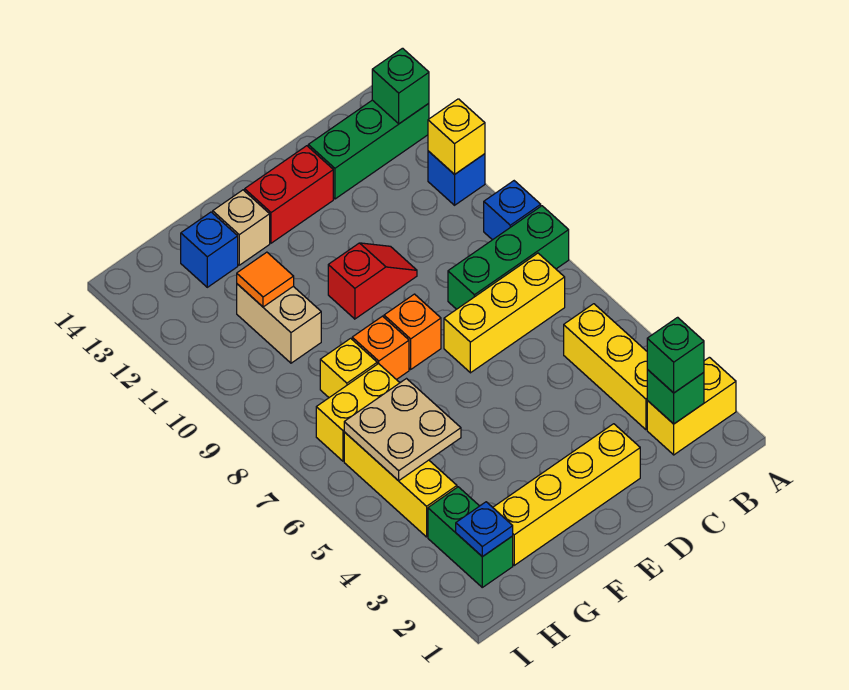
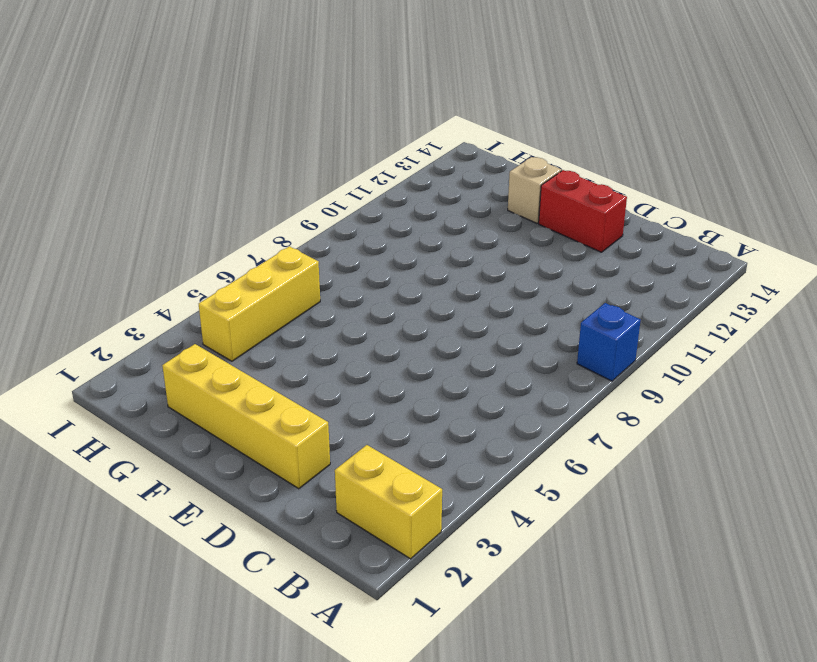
none -> green brick A8:C8 level 1
none -> blue brick A11 level 1
none -> green brick A13:C13 level 1

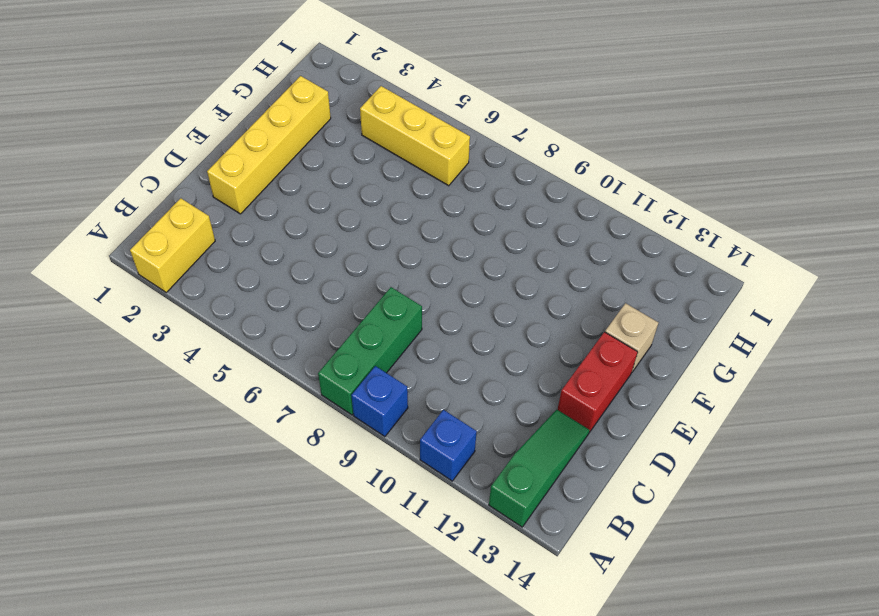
green slope A13:C13 level 1 top A -> green brick A13:C13 level 1
none -> yellow brick B3:B5 level 1
none -> yellow brick B7:D7 level 1
none -> red slope D10:E10 level 1 top E

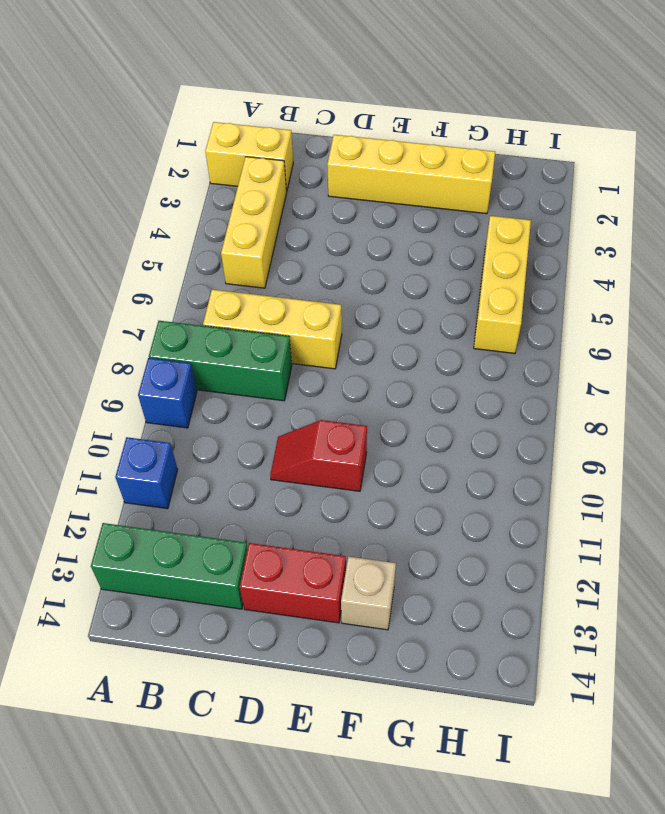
none -> orange brick E8 level 1
none -> orange brick F8 level 1
none -> yellow brick G7:H7 level 1

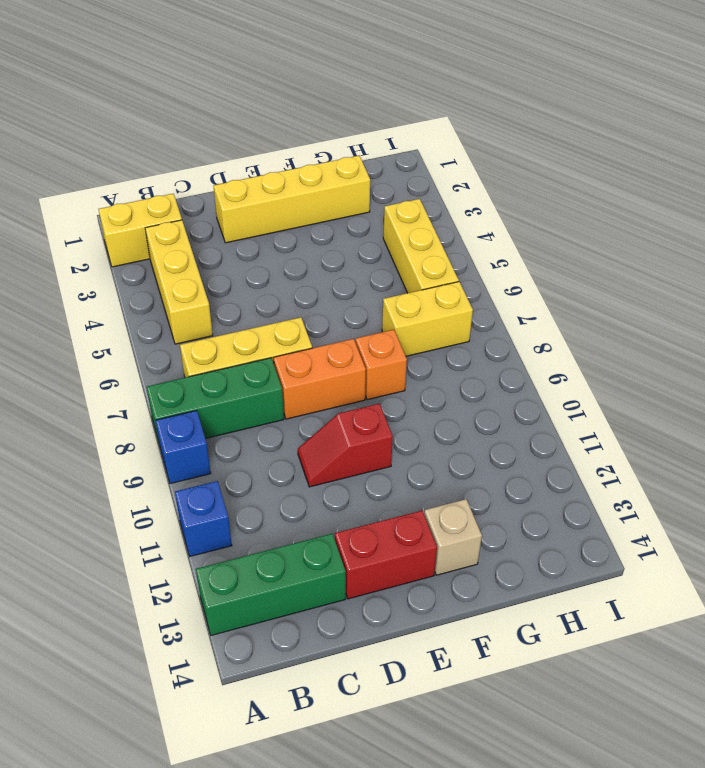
orange brick D8:E8 level 1 -> orange brick E8 level 1
none -> yellow brick G8 level 1
none -> tan brick G10:G11 level 1
none -> blue brick G13 level 1

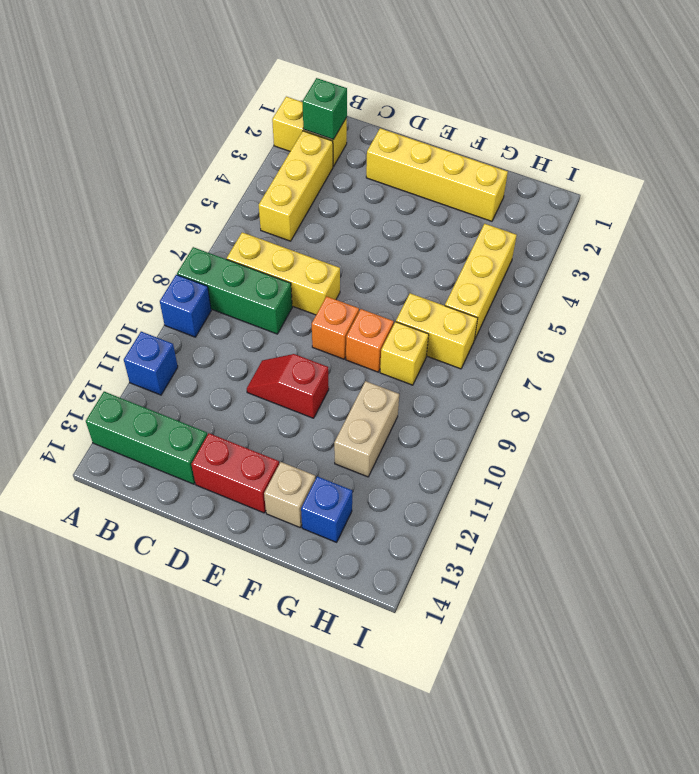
none -> green brick H2:H3 level 1
none -> yellow brick A11 level 2
none -> green brick A13 level 2

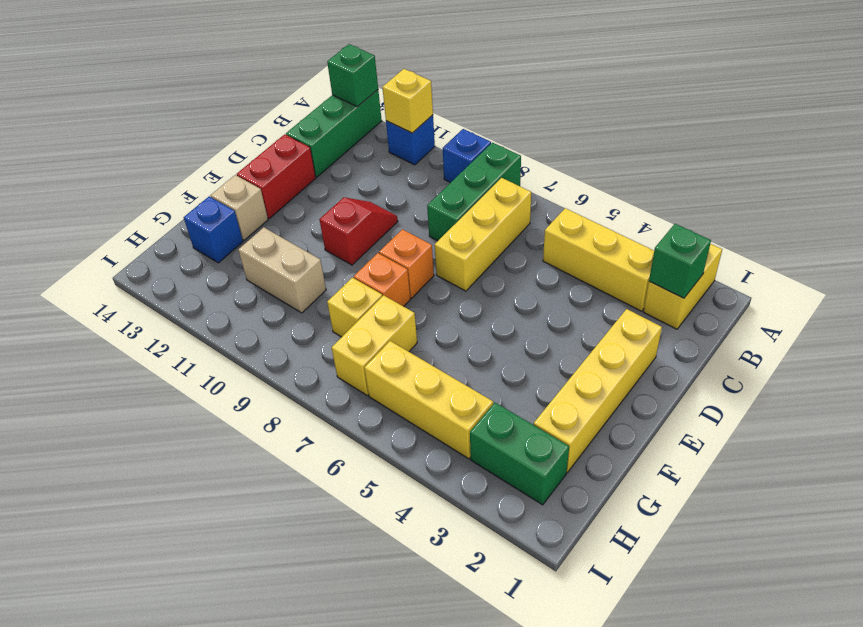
none -> tan plate G5:H6 level 2
none -> orange tile G11 level 2
none -> blue plate H2 level 2

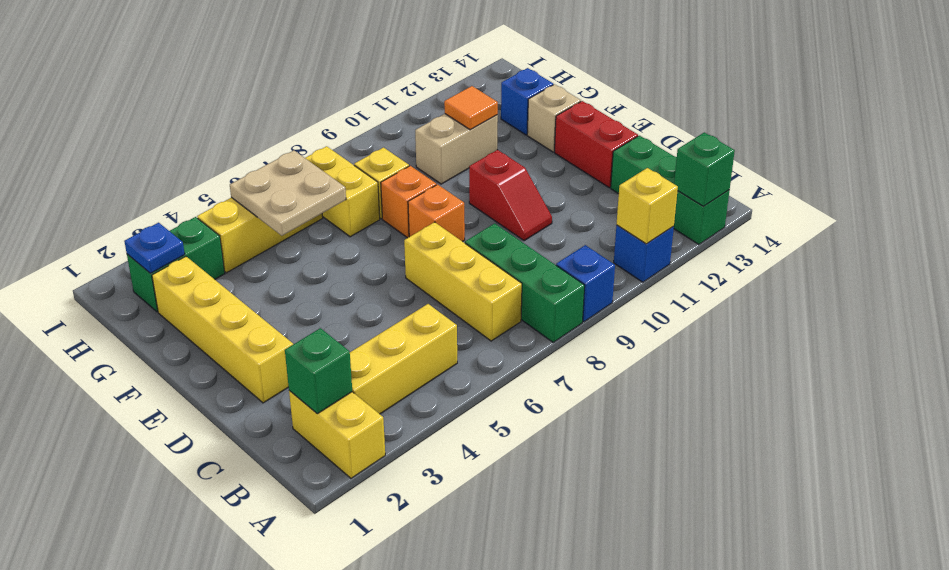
none -> green brick B2 level 3

